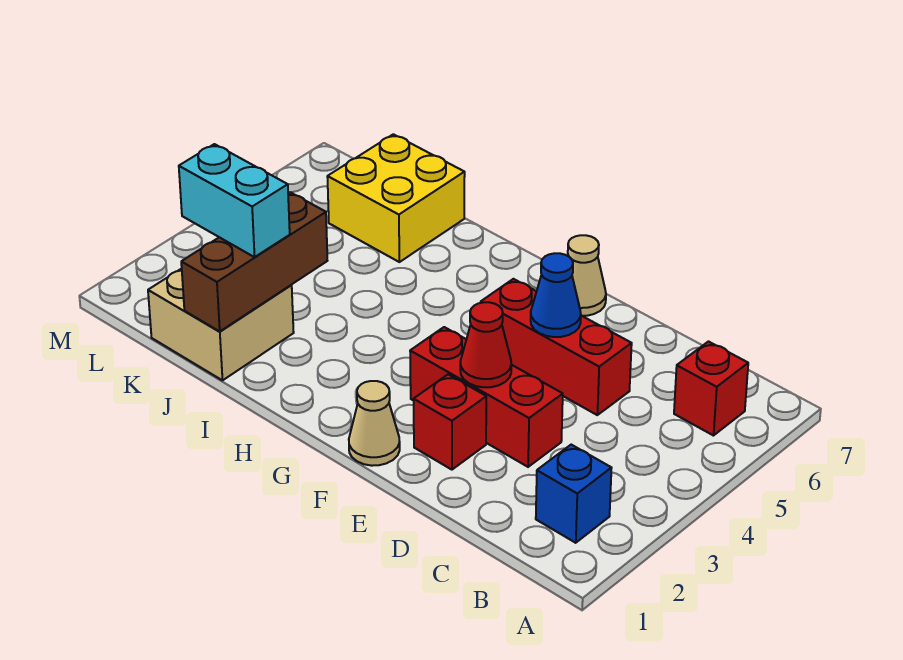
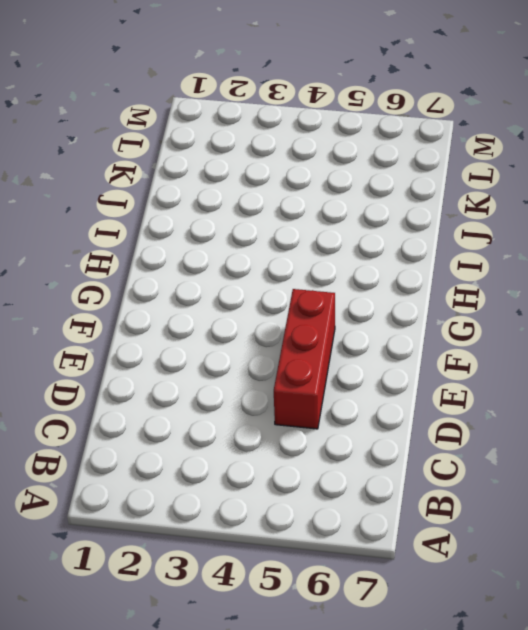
none -> blue brick B2 level 1
none -> red brick B6 level 1
none -> red brick D3:F3 level 1

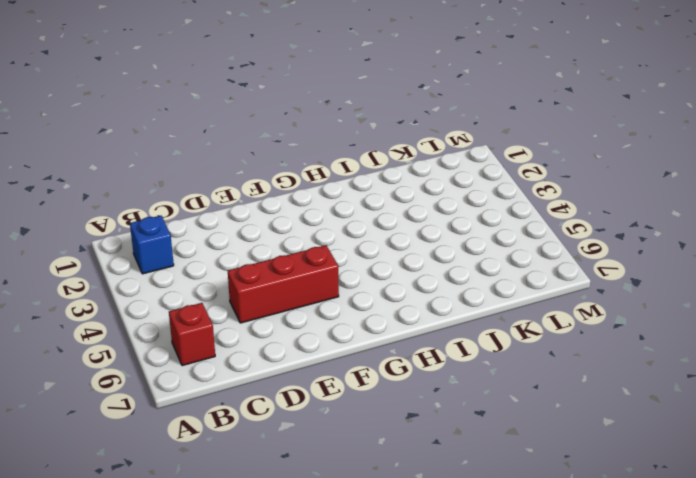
none -> red brick D3:F3 level 1
none -> red brick E2 level 1
none -> tan cone F1 level 1

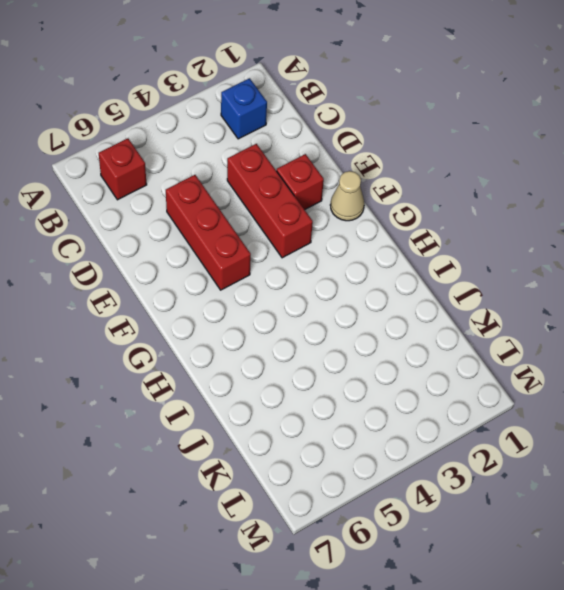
none -> tan cone F7 level 1
none -> tan brick J1:K2 level 1
none -> yellow brick J6:K7 level 1

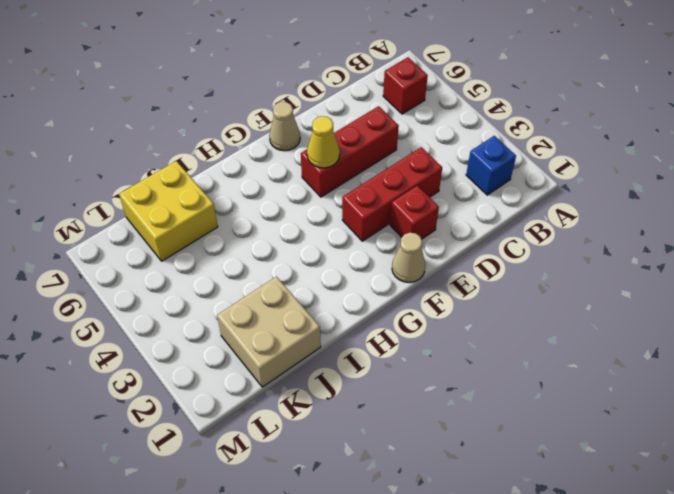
yellow cone F5 level 2 -> none
none -> red cone E3 level 2
none -> blue cone E5 level 2
none -> brown brick J1:J3 level 2

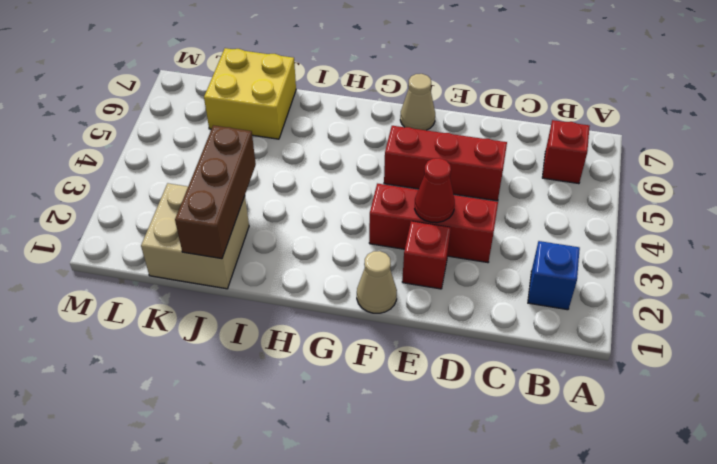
none -> blue cone E5 level 2
none -> cyan brick J2:K2 level 3

